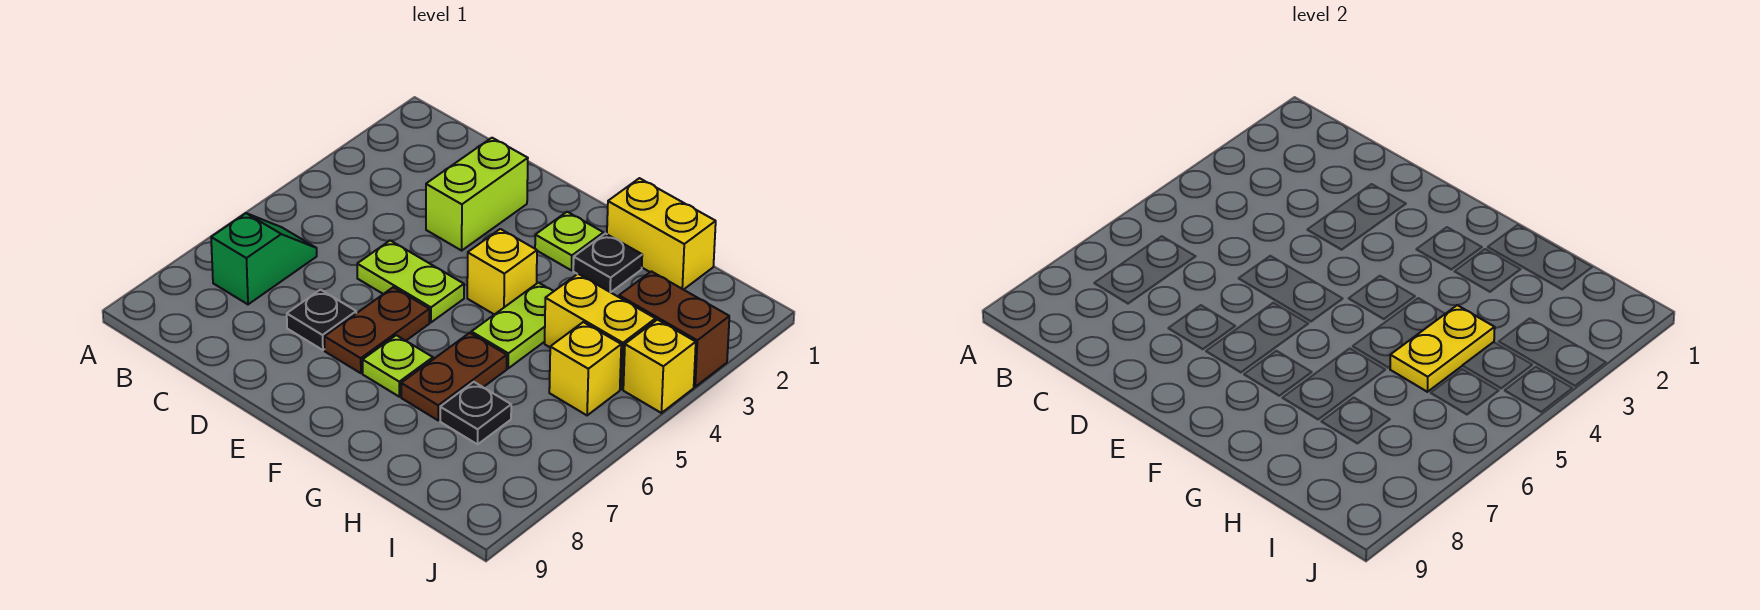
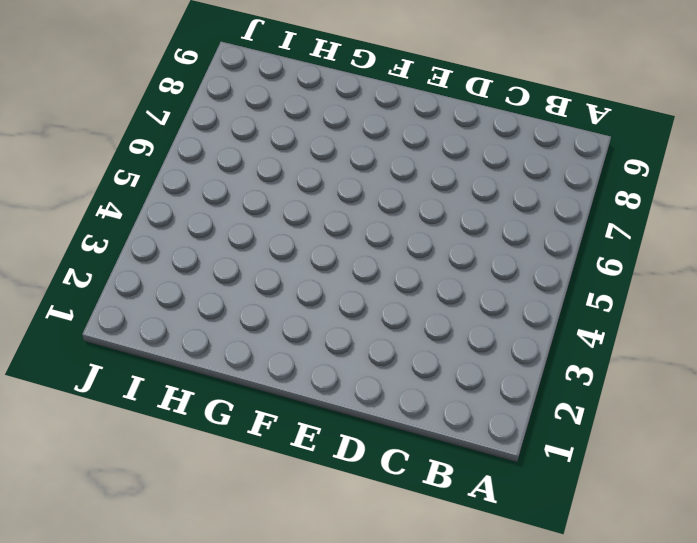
none -> green slope B6:B7 level 1 top 7
none -> lime brick D2:D3 level 1
none -> lime plate D5:E5 level 1

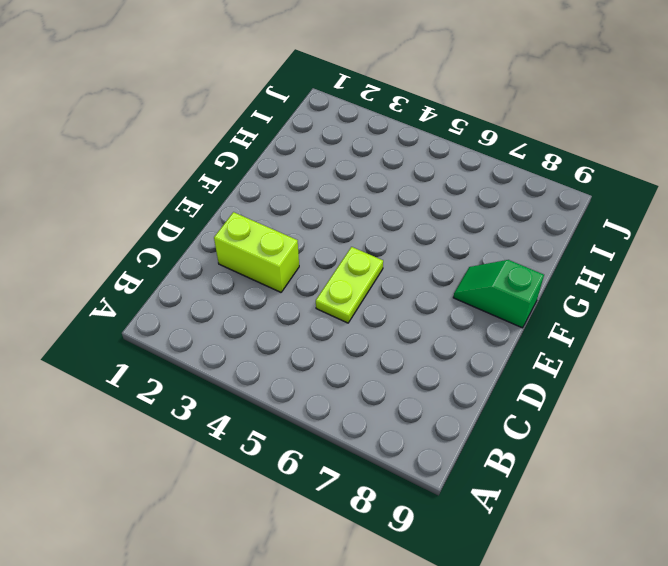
green slope F8:F9 level 1 top 9 -> green slope B6:B7 level 1 top 7
none -> black plate D7 level 1
none -> brown plate E6:E7 level 1
none -> lime plate F2 level 1

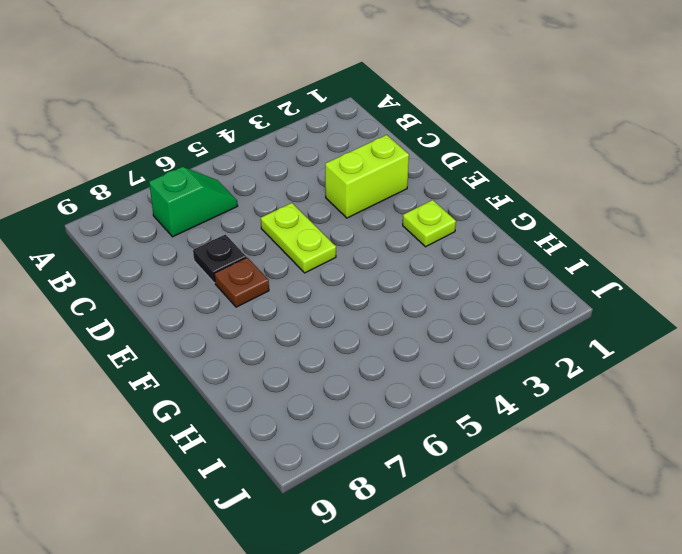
brown plate E7 level 1 -> brown plate E6:E7 level 1
none -> yellow brick F4 level 1
none -> lime plate F7 level 1
none -> yellow brick G1:H1 level 1

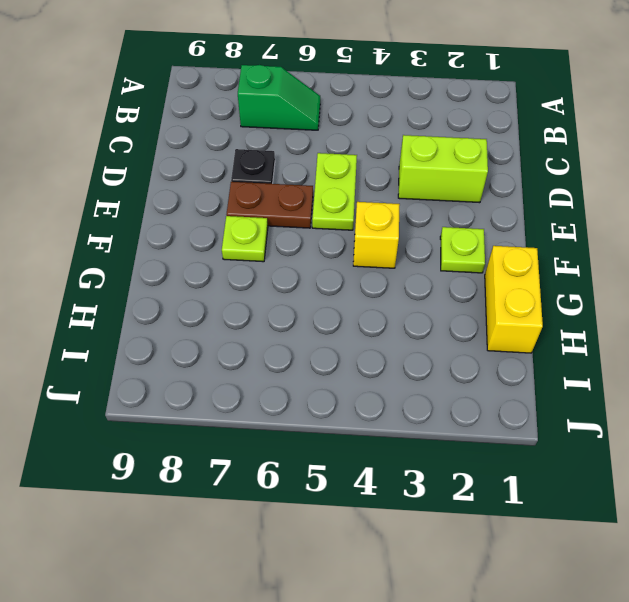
none -> black plate G2 level 1
none -> lime plate G4:G5 level 1
none -> brown plate G6:G7 level 1

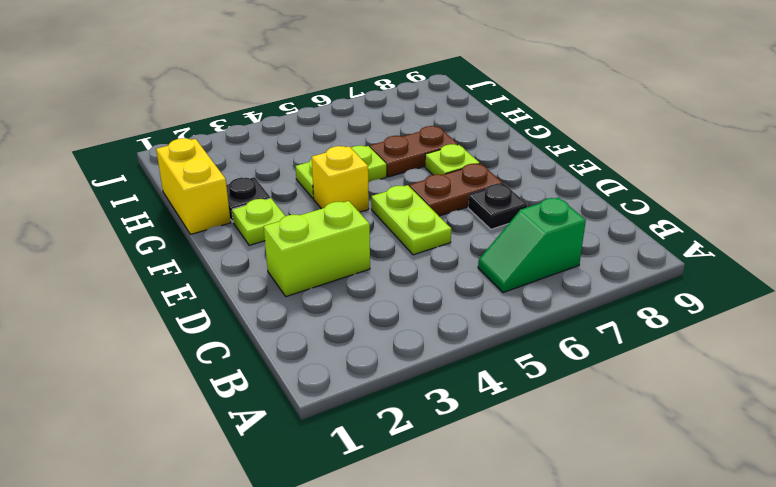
none -> yellow brick H4:I4 level 1
none -> black plate H7 level 1
none -> brown brick I3:J3 level 1

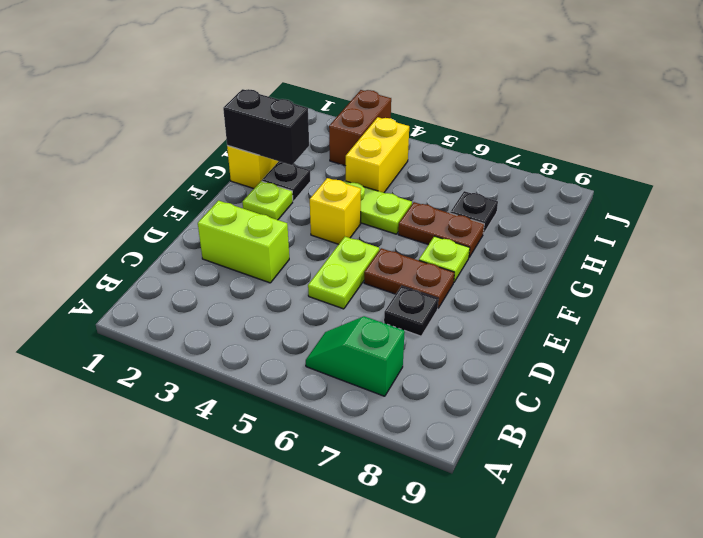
black brick G1:G2 level 2 -> none
none -> yellow brick I5 level 1
none -> yellow brick J4 level 1
none -> yellow plate H4:H5 level 2

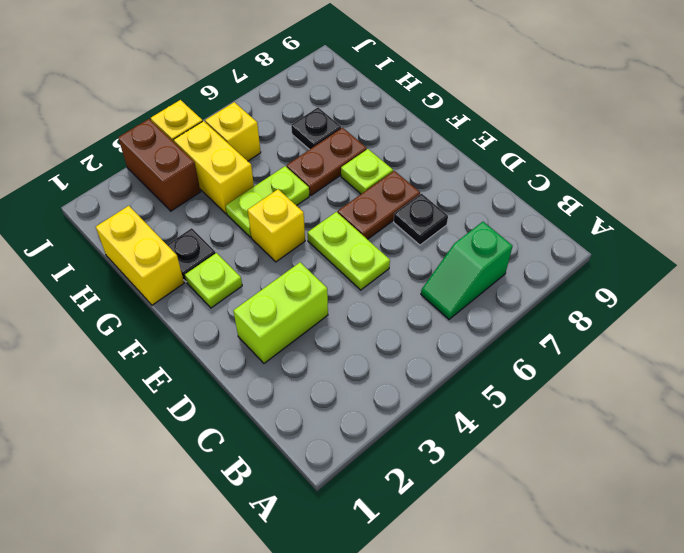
none -> yellow plate H4:H5 level 2

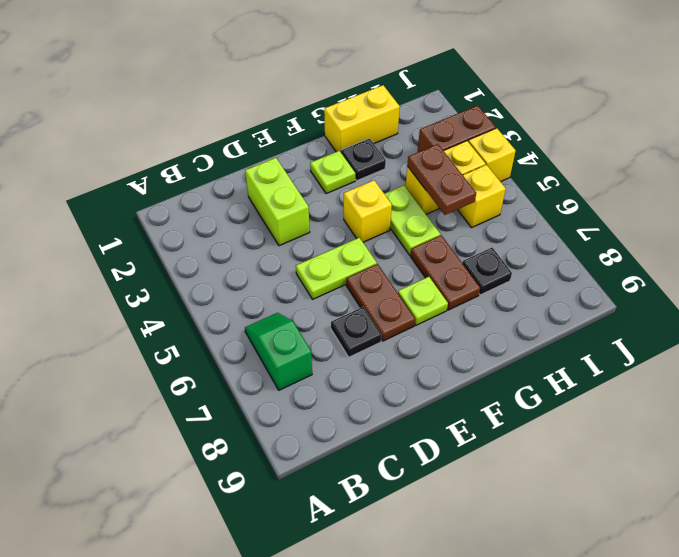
brown plate H4:H5 level 2 -> yellow plate H4:H5 level 2

